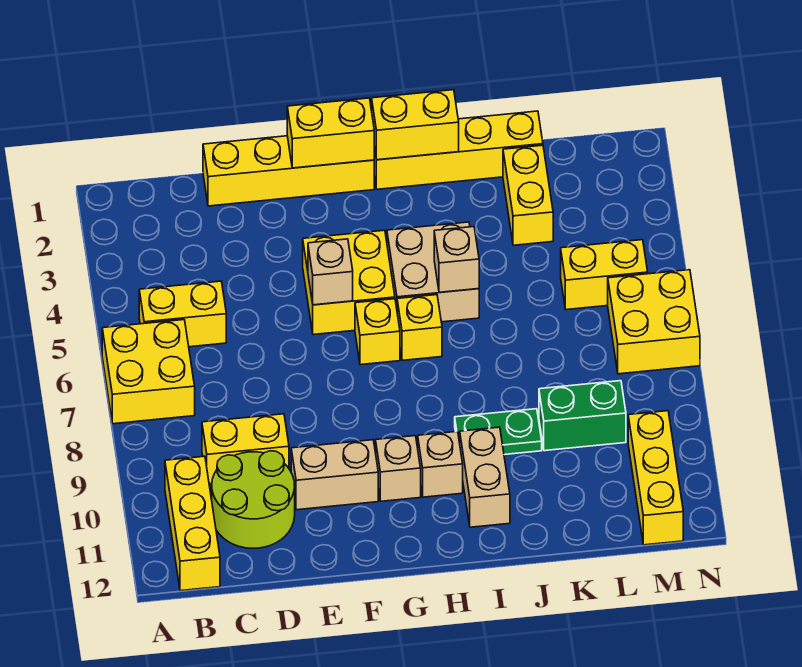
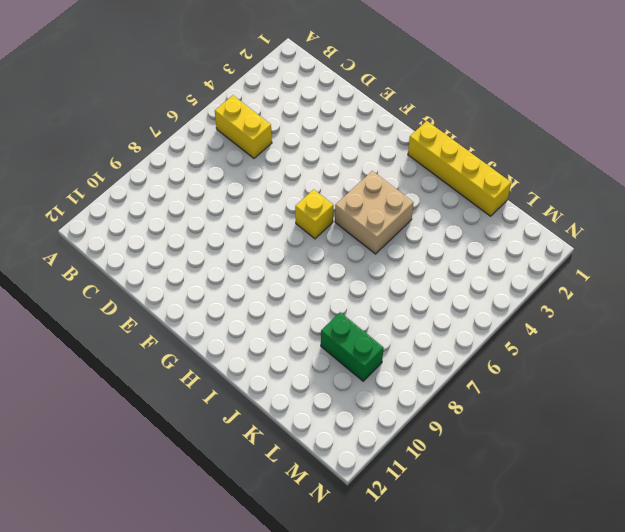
none -> yellow brick A6:B7 level 1
none -> yellow brick B10:B12 level 1
none -> yellow brick C9:D9 level 1

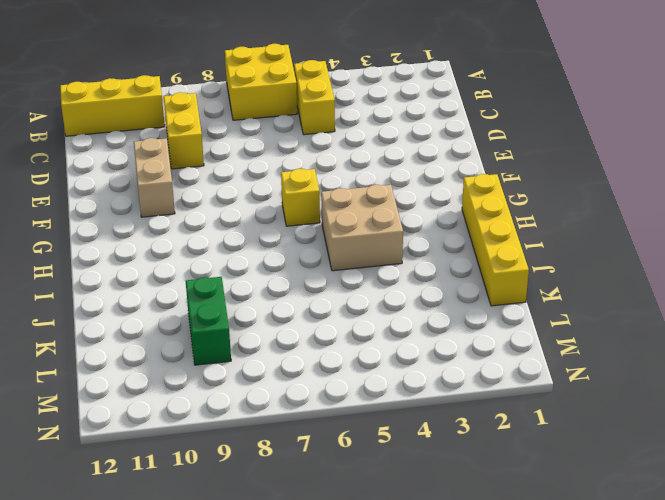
none -> lime round brick C10:D11 level 1
none -> yellow brick D1:G1 level 1
none -> yellow brick F4:G5 level 1

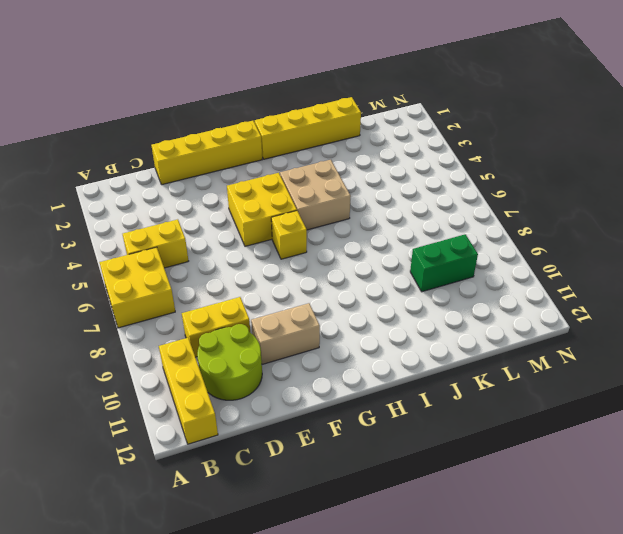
none -> tan brick G10 level 1
none -> yellow brick H6 level 1
none -> tan brick H10 level 1

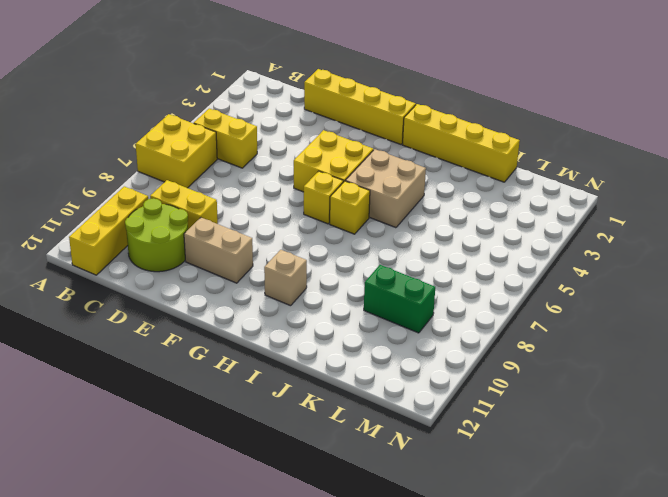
none -> tan brick G10 level 1
none -> green plate I9:J9 level 1
none -> tan brick I10:I11 level 1

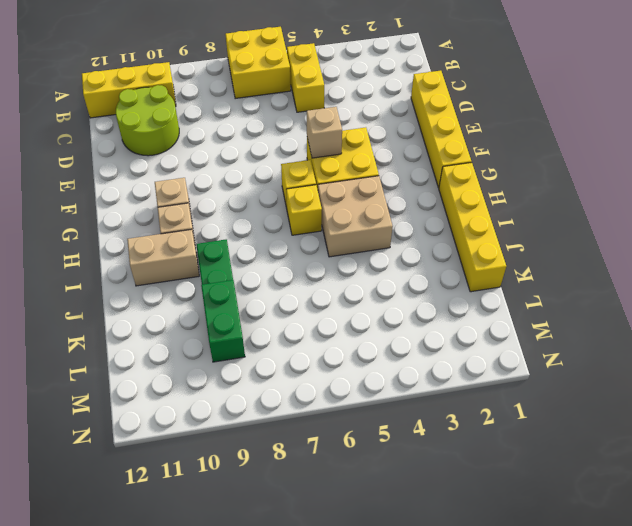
none -> yellow brick C9:D9 level 1
none -> tan brick E10:F10 level 1
none -> yellow brick K2:K3 level 1

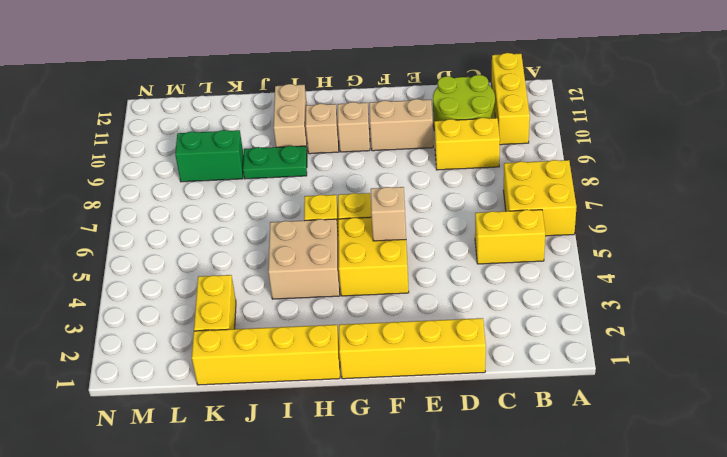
none -> yellow brick L5:M5 level 1
none -> yellow brick M6:N7 level 1
none -> yellow brick M10:M12 level 1

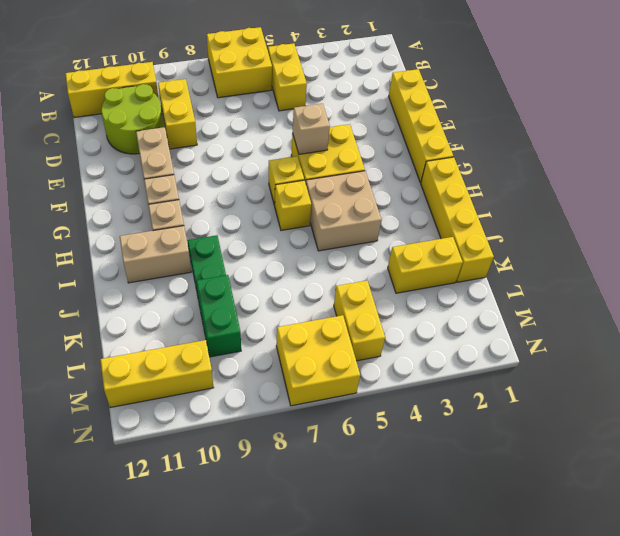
none -> yellow brick F1:G1 level 2
none -> yellow brick H1:I1 level 2
none -> tan brick I5 level 2

